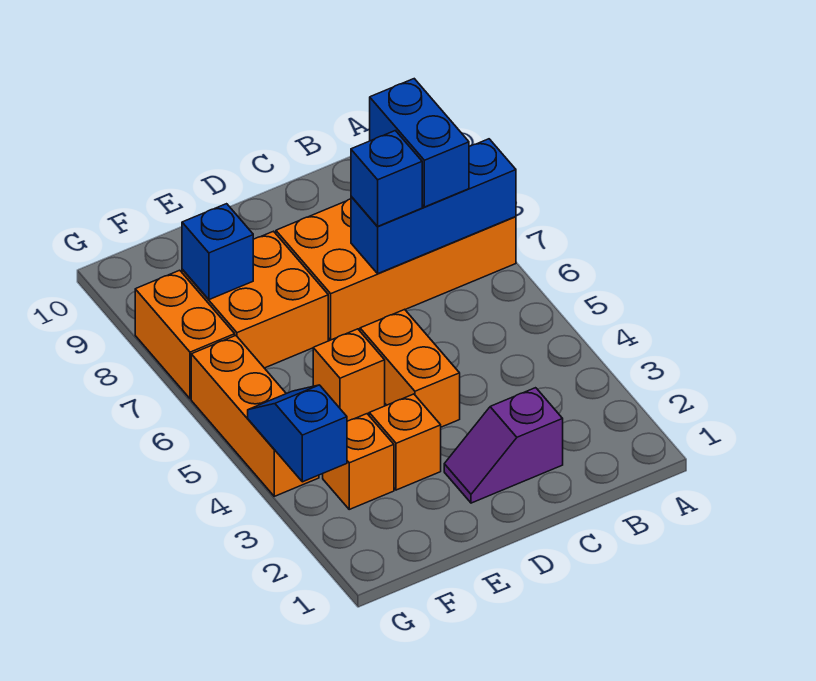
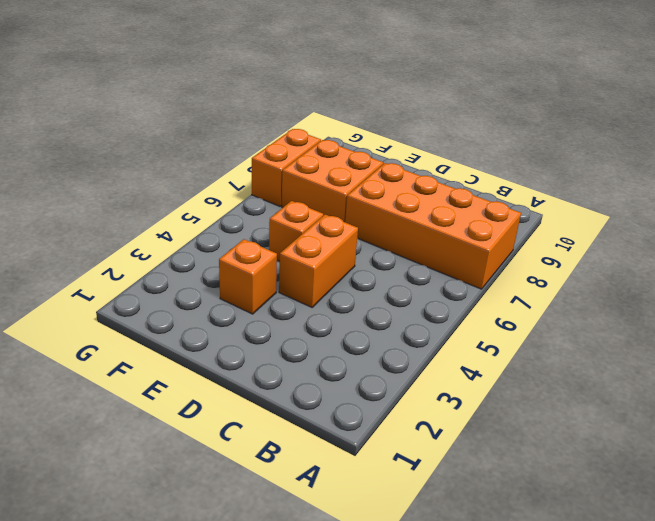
none -> purple slope C2:D2 level 1 top C
none -> orange brick F3 level 1
none -> orange brick G4:G6 level 1

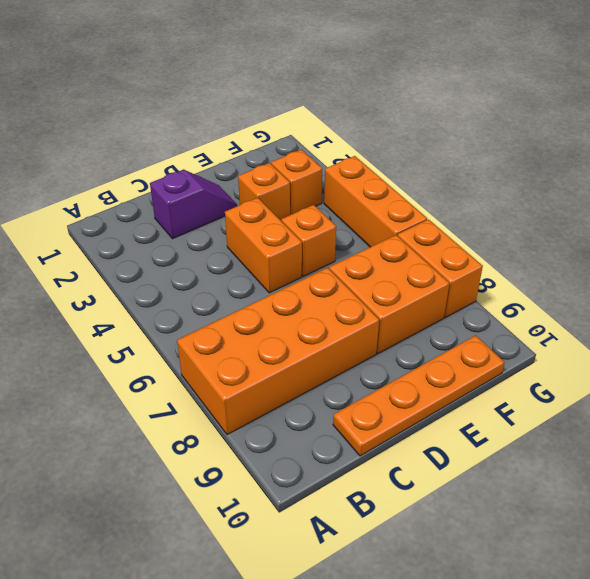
orange plate C10:F10 level 1 -> none
none -> blue brick A7:C7 level 2
none -> blue brick F8 level 2
none -> blue slope G3:G4 level 2 top 3

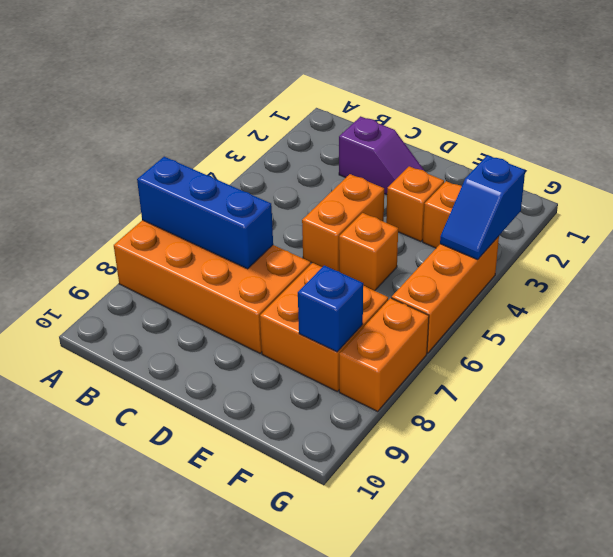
none -> blue brick B7:B8 level 3
none -> blue brick C7 level 3

